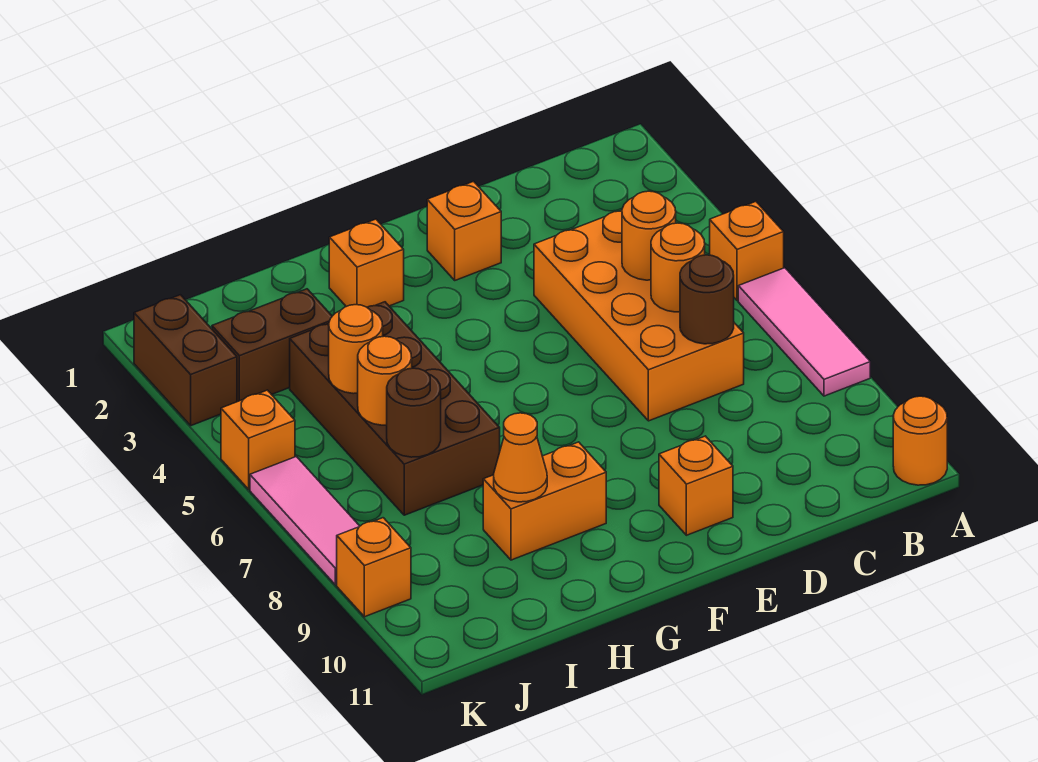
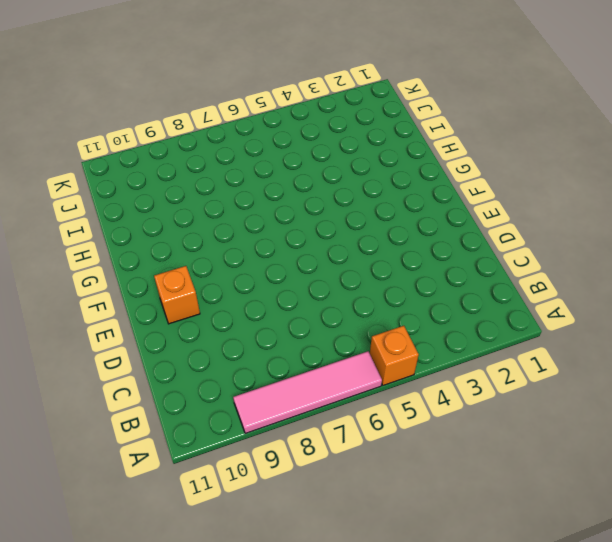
pink tile A6:A9 level 1 -> pink tile A6:A8 level 1
none -> orange round brick A11 level 1
none -> orange brick C4:D7 level 1
none -> orange brick E2 level 1

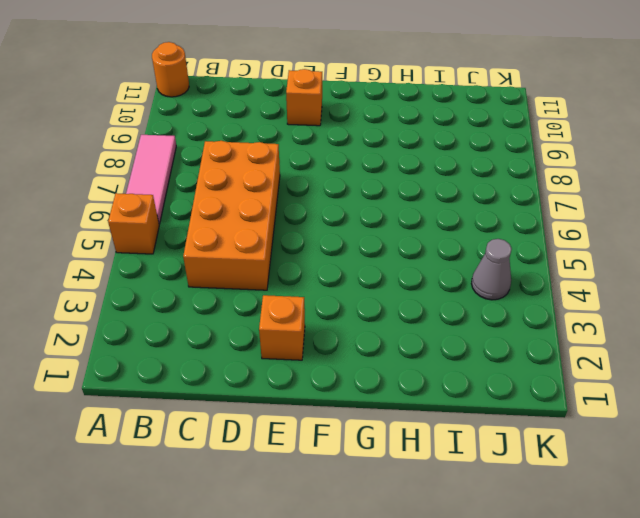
grey cone J4 level 1 -> none
none -> orange brick G2 level 1
none -> orange brick G9:H9 level 1
none -> brown brick H4:I7 level 1

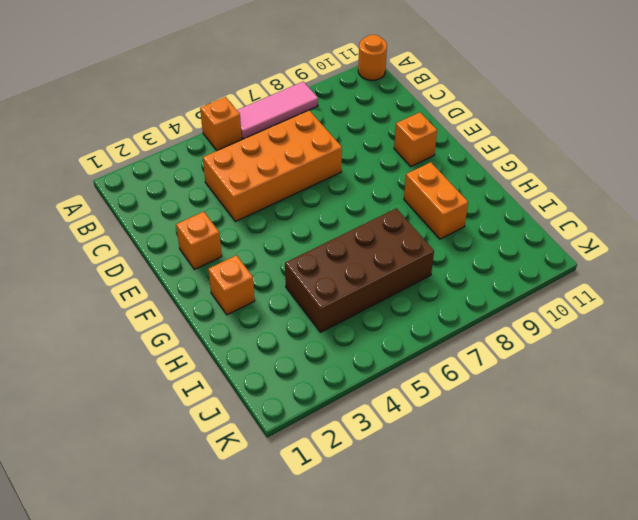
none -> brown brick I3:J3 level 1
none -> brown brick K2:K3 level 1
none -> orange brick K5 level 1

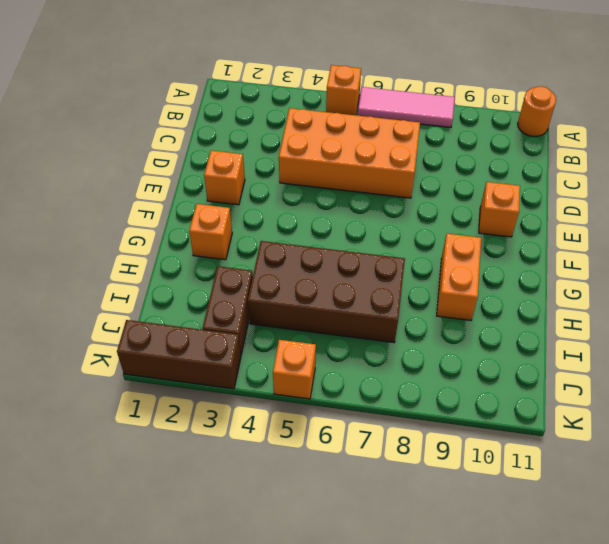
brown brick K1:K3 level 1 -> brown brick K2:K3 level 1
none -> pink tile K6:K8 level 1
none -> orange brick K9 level 1
none -> orange round brick C5 level 2

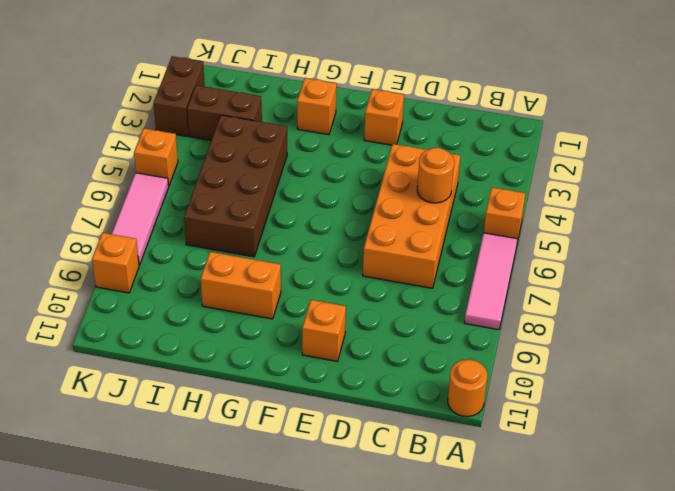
none -> orange round brick C6 level 2
none -> brown round brick C7 level 2
none -> orange cone H9 level 2

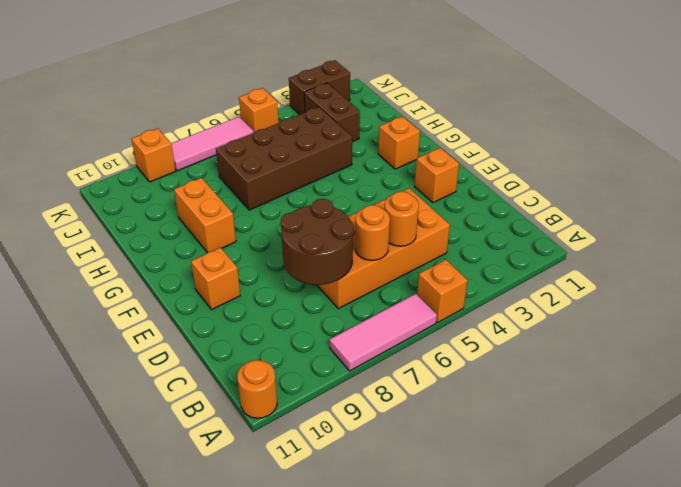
brown round brick C7:D8 level 2 -> brown round brick C7 level 2
none -> orange cone H9 level 2
none -> orange round brick I5 level 2
none -> orange round brick I6 level 2

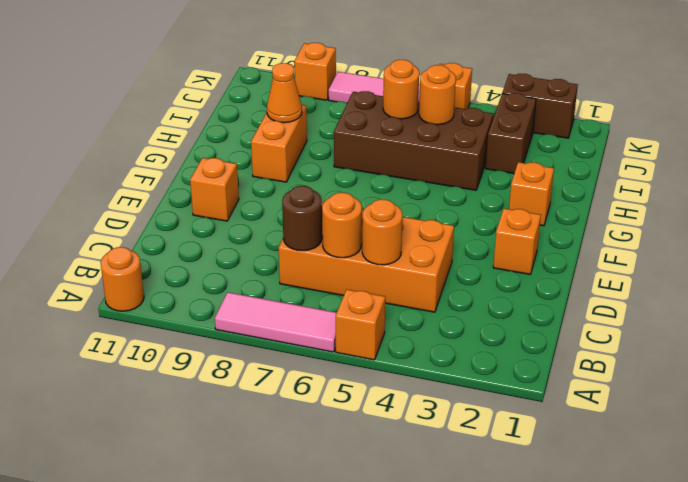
none -> brown round brick I7 level 2

